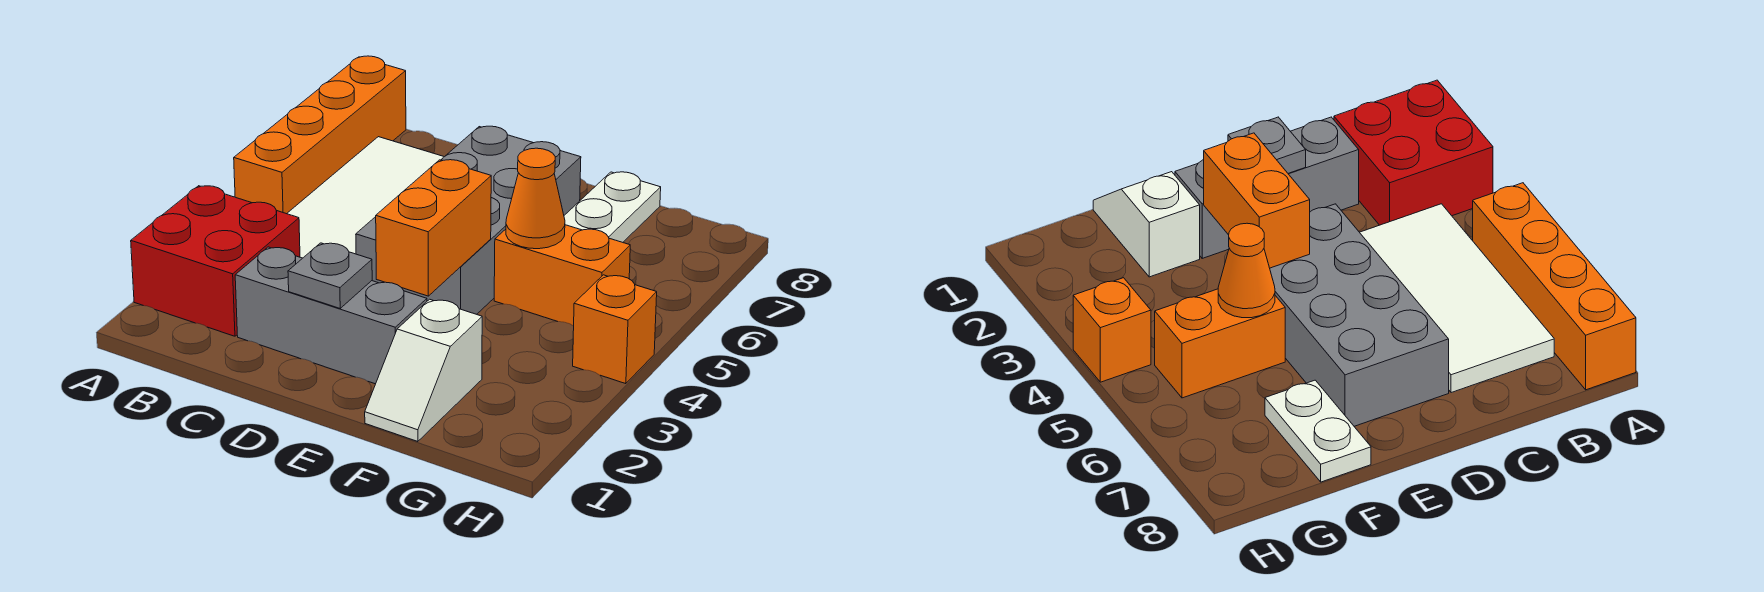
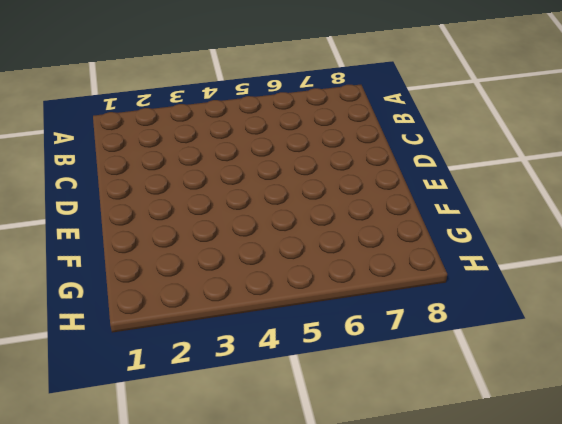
none -> red brick A2:B3 level 1
none -> orange brick A5:A8 level 1
none -> white tile B4:C7 level 1

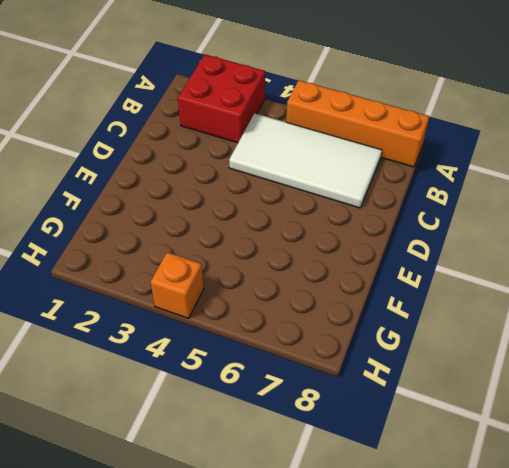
none -> grey brick C2:E2 level 1
none -> grey brick D4:E7 level 1
none -> white slope F1:F2 level 1 top 2

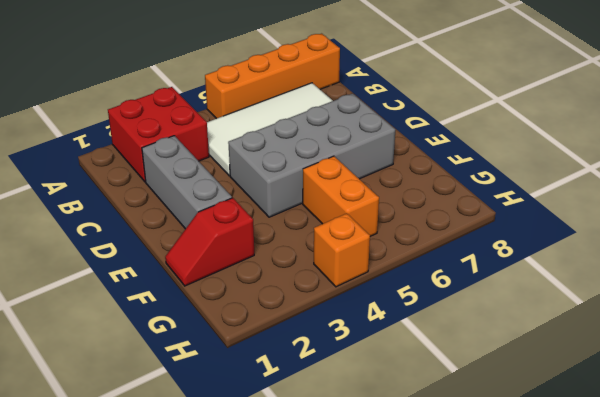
red slope F1:F2 level 1 top 2 -> white slope F1:F2 level 1 top 2
none -> white plate F7:F8 level 1
none -> grey plate D2 level 2
none -> orange brick E3:E4 level 2

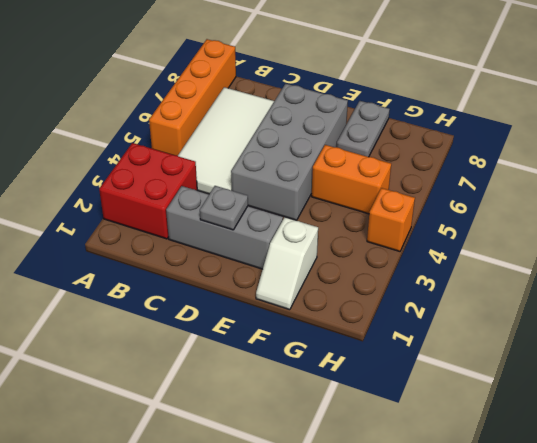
grey plate F7:F8 level 1 -> white plate F7:F8 level 1
none -> orange brick E3:E4 level 2
none -> orange cone F5 level 2

